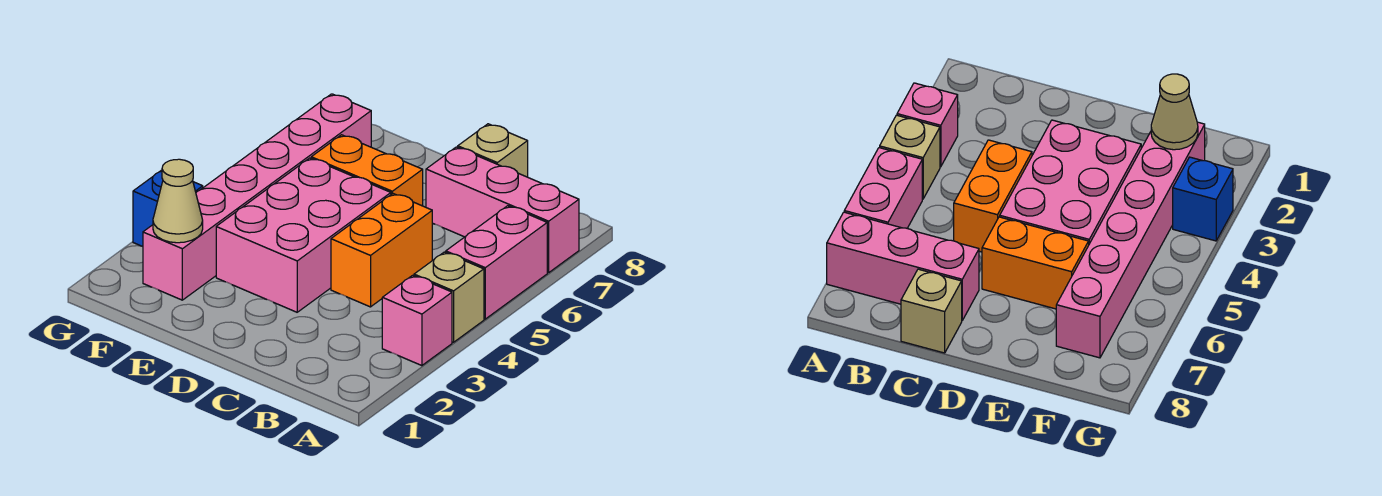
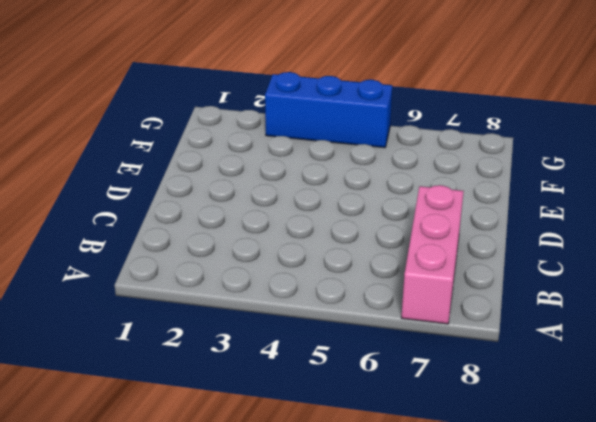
blue brick G3:G5 level 1 -> blue brick G3 level 1
none -> pink brick A3 level 1
none -> tan brick A4 level 1

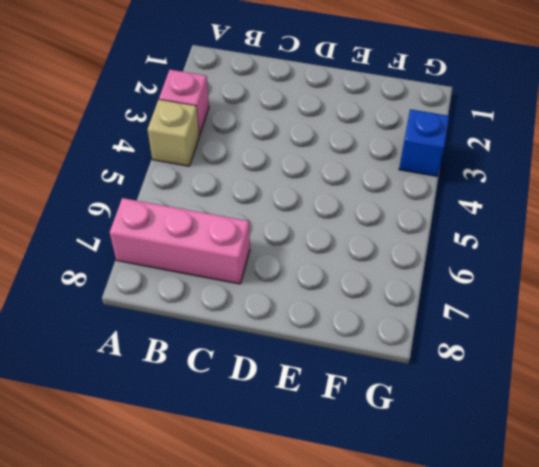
none -> pink brick A5:A6 level 1
none -> orange brick C4:C5 level 1

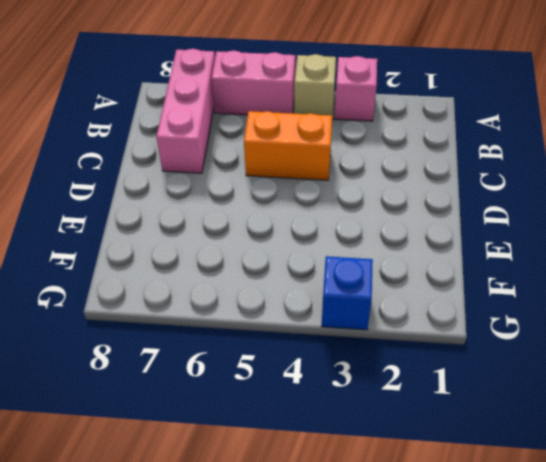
none -> tan brick C8 level 1
none -> pink brick D3:E5 level 1

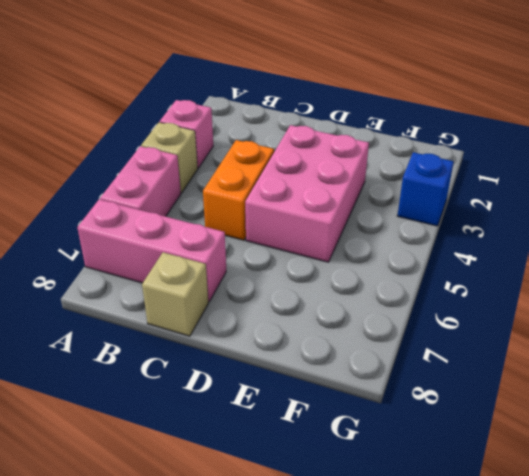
none -> orange brick D6:E6 level 1
none -> pink brick F2:F7 level 1

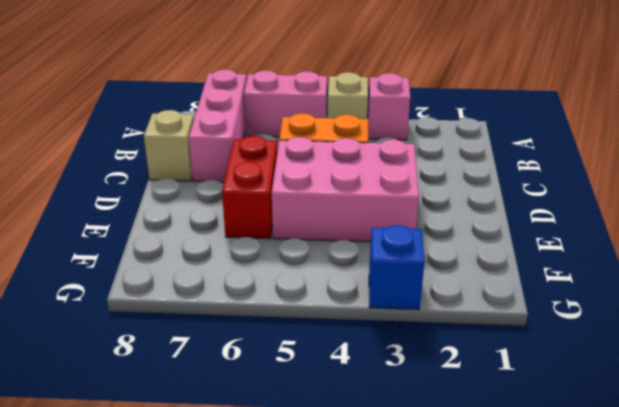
red brick D6:E6 level 1 -> orange brick D6:E6 level 1
none -> pink brick F2:F7 level 1
none -> tan cone F2 level 2

